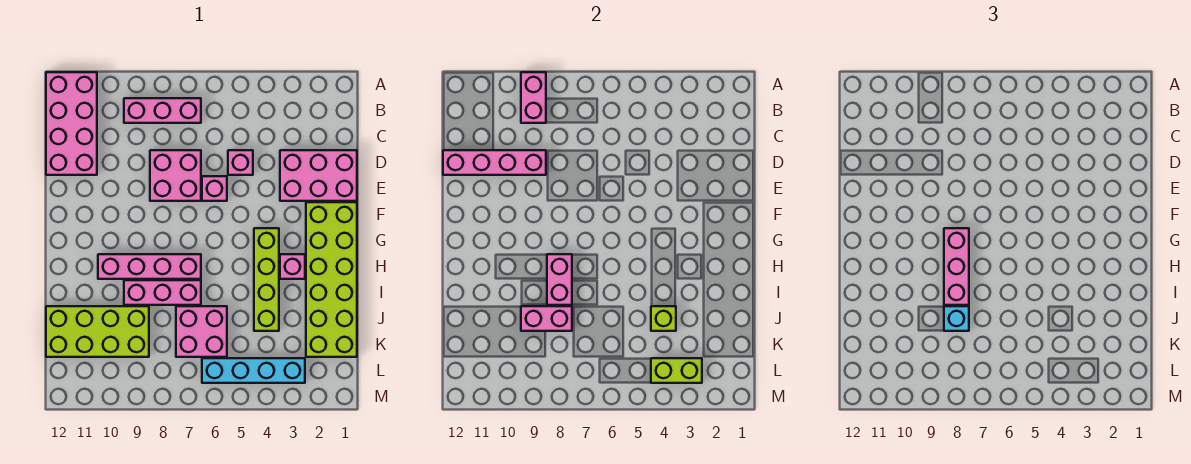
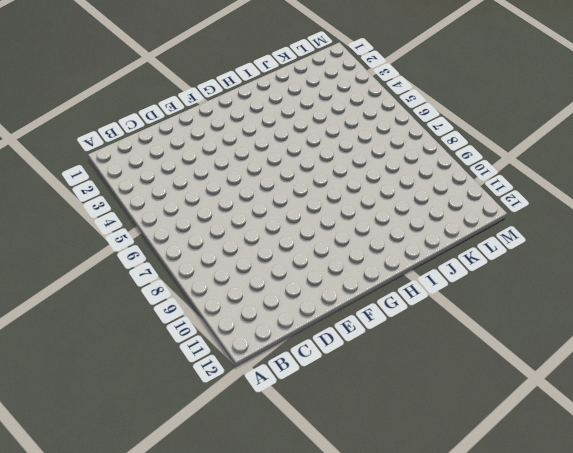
none -> pink brick A11:D12 level 1
none -> pink brick B7:B9 level 1
none -> pink brick D1:E3 level 1

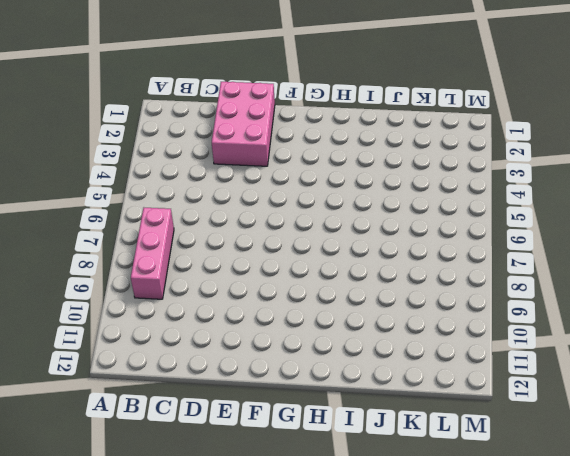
none -> pink brick A11:D12 level 1
none -> pink brick D5 level 1
none -> pink brick D7:E8 level 1

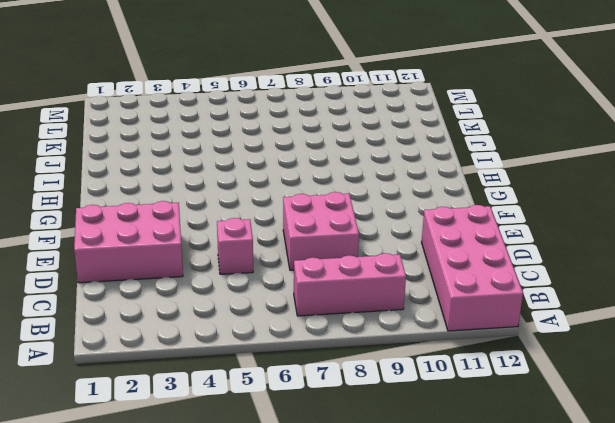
none -> pink brick E6 level 1
none -> lime brick F1:K2 level 1
none -> lime brick G4:J4 level 1

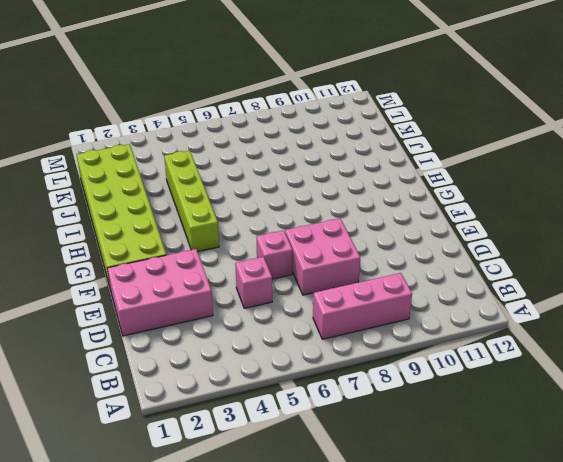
none -> pink brick A11:D12 level 1
none -> pink brick H3 level 1
none -> pink brick H7:H10 level 1

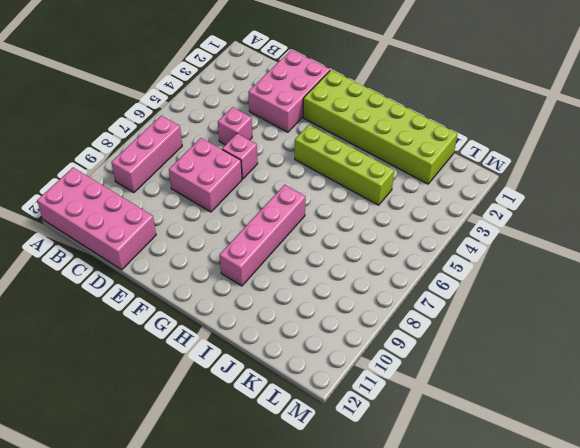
none -> pink brick H3 level 1
none -> pink brick I7:I9 level 1
none -> pink brick J6:K7 level 1

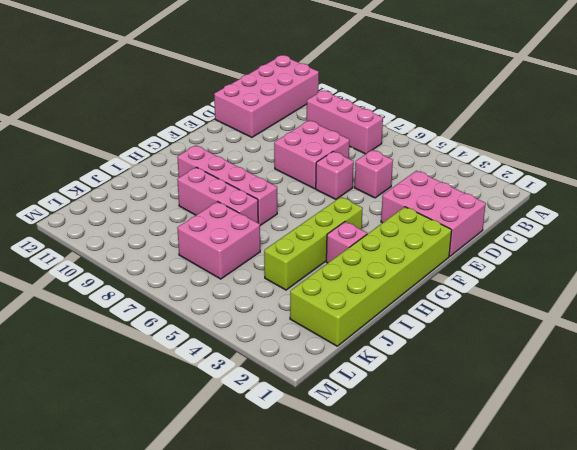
none -> lime brick J9:K12 level 1
none -> cyan brick L3:L6 level 1
none -> pink brick A9:B9 level 2

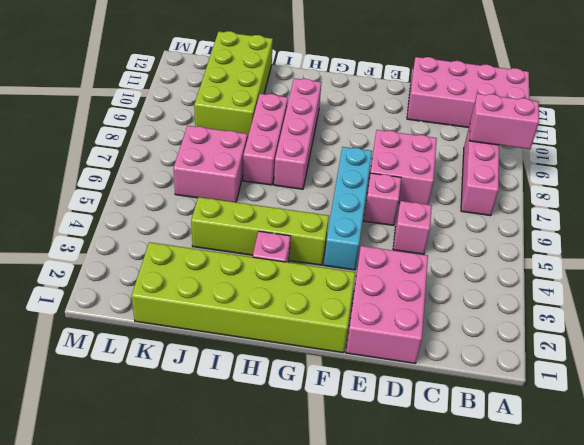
cyan brick F4:F7 level 1 -> cyan brick L3:L6 level 1
none -> pink brick D9:D12 level 2
none -> pink brick H8:I8 level 2
none -> lime brick J4 level 2

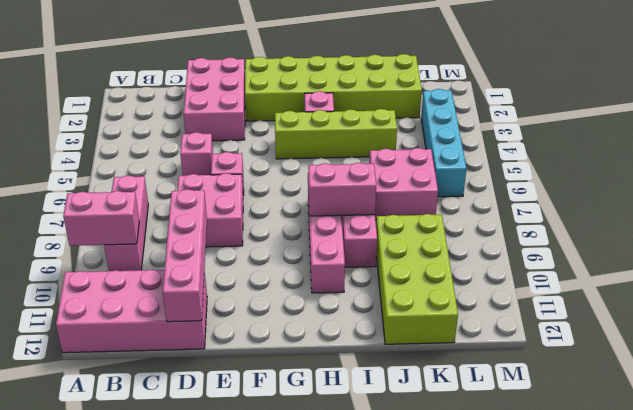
none -> lime brick J4 level 2
none -> pink brick J8:J9 level 2
none -> lime brick L3:L4 level 2

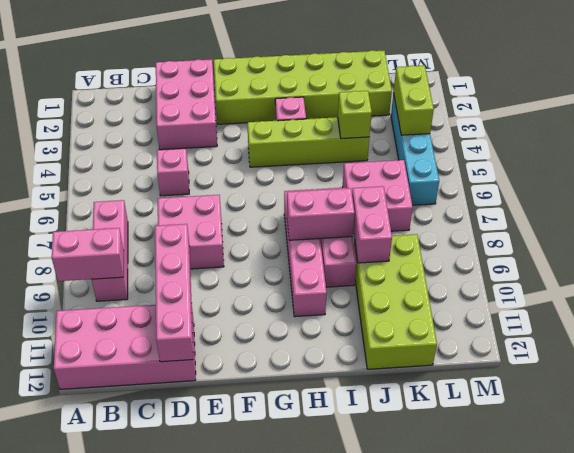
none -> pink brick E6 level 1
none -> pink brick G8:I8 level 3
none -> cyan brick J8 level 3

